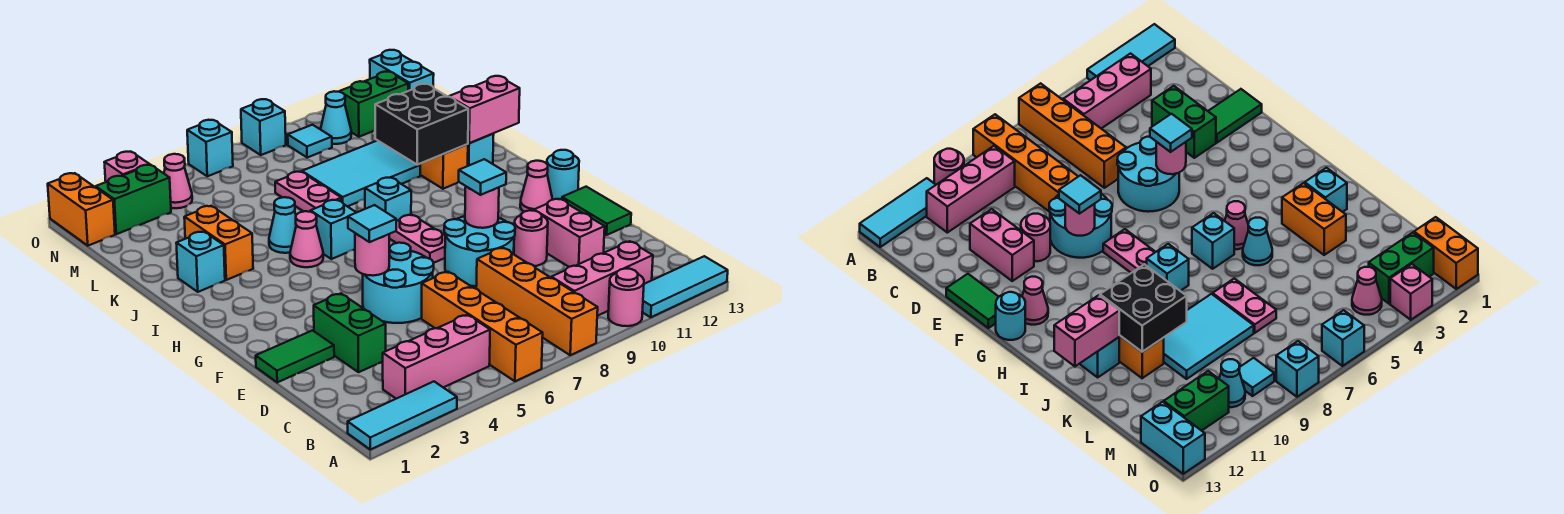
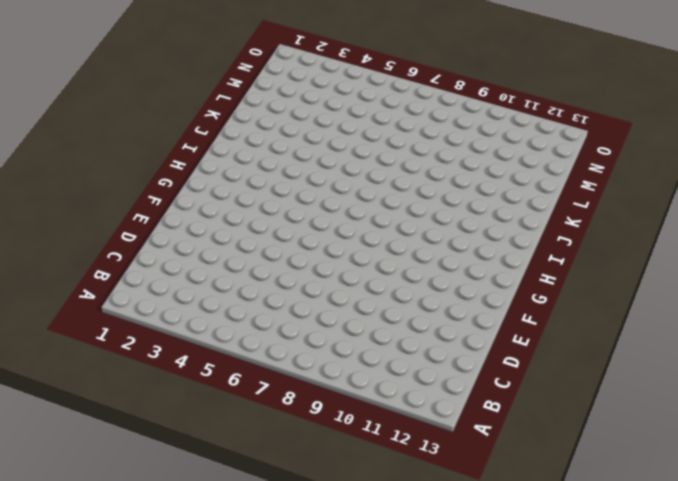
none -> cyan tile A1:A3 level 1
none -> orange brick A6:D6 level 1
none -> orange brick A8:D8 level 1
none -> pink round brick A10 level 1

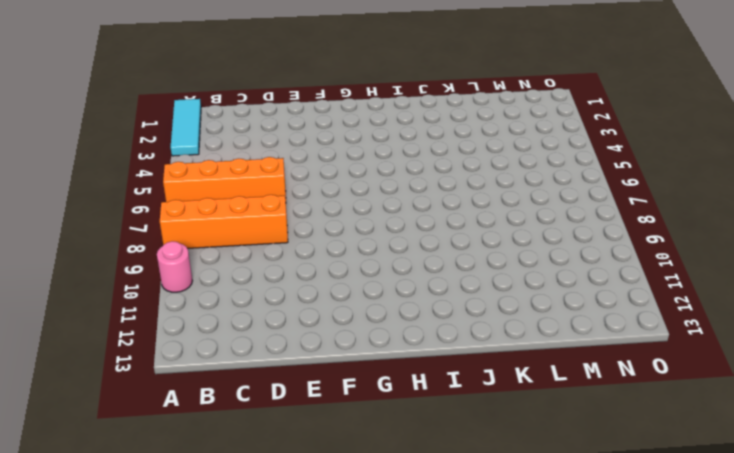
none -> cyan tile A11:A13 level 1
none -> pink brick B3:B5 level 1
none -> pink brick B9:B11 level 1
none -> green brick D3:E3 level 1

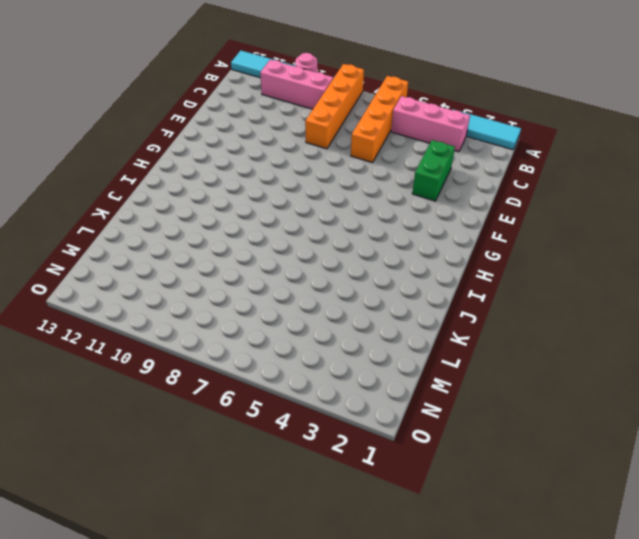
none -> pink brick D11:E11 level 1
none -> green tile E1:E2 level 1
none -> cyan round brick E5:F6 level 1
none -> cyan round brick E8:F9 level 1

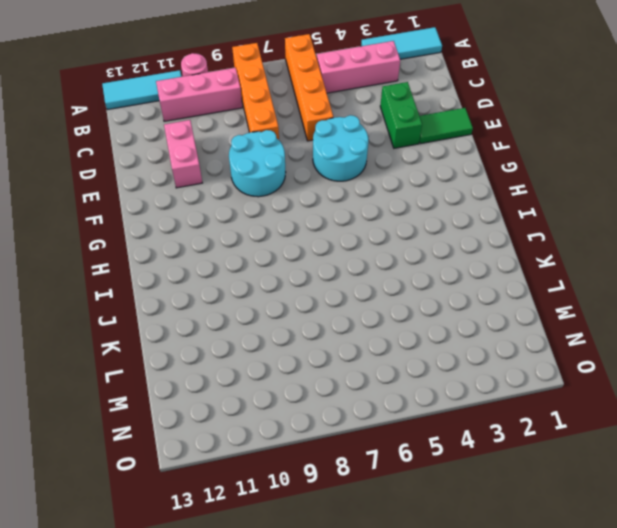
none -> pink round brick E10 level 1
none -> green tile E13:F13 level 1
none -> pink plate G8:H8 level 1
none -> pink cone G12 level 1

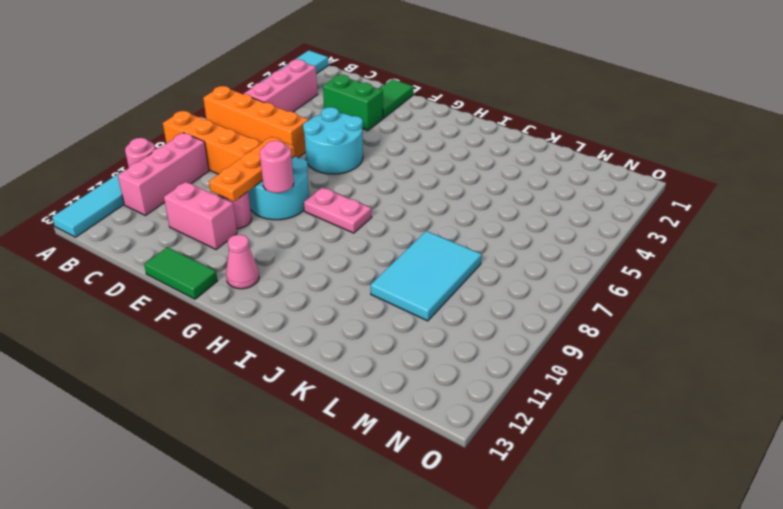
orange plate E8:E10 level 2 -> none
none -> cyan round brick G13 level 1
none -> pink cone I5 level 1
none -> cyan brick I6 level 1
none -> cyan brick I8 level 1

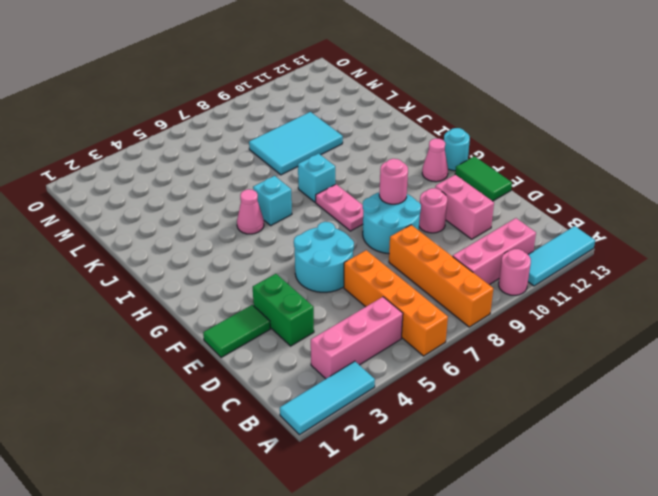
none -> cyan brick J2 level 1
none -> orange brick J3:K3 level 1
none -> cyan cone J5 level 1
none -> orange brick J11:K11 level 1

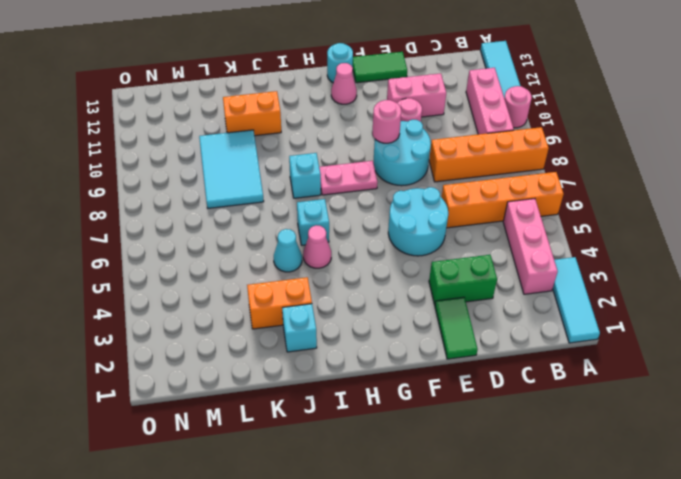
none -> cyan brick J12 level 1
none -> pink plate K7:L7 level 1
none -> orange brick N1:O1 level 1
none -> green brick N2:N3 level 1

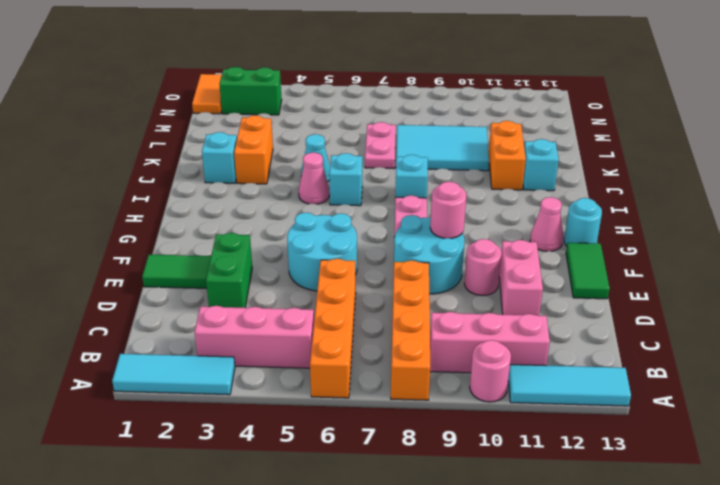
orange tile N1:O1 level 1 -> orange brick N1:O1 level 1
none -> pink cone N4 level 1
none -> cyan tile N9 level 1
none -> cyan cone N10 level 1
none -> green brick N11:N12 level 1

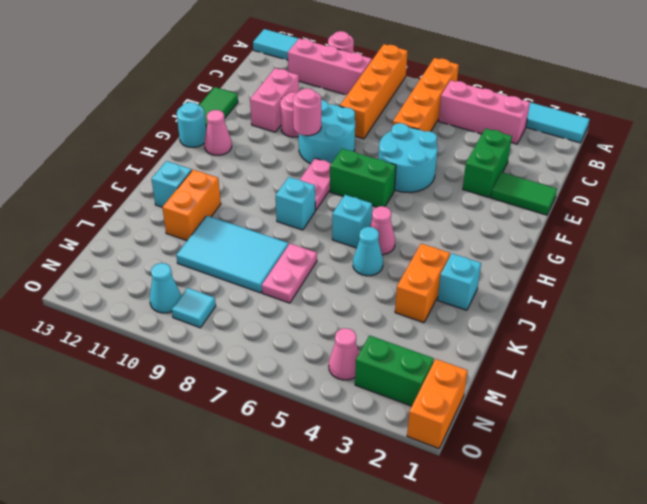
green brick G6:G7 level 1 -> green brick N11:N12 level 1
none -> cyan brick N13:O13 level 1
none -> pink brick O3 level 1
none -> cyan brick O6 level 1
none -> cyan brick O8 level 1

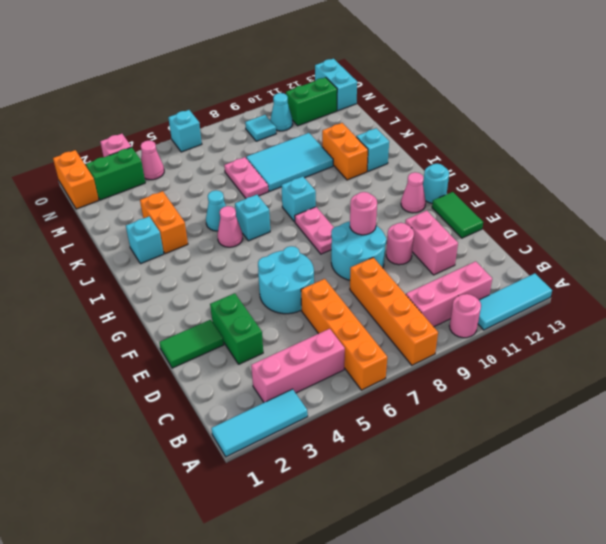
none -> cyan brick O8 level 1
none -> pink round brick F5 level 2
none -> black brick J10:K11 level 2
none -> pink brick J12:J13 level 2

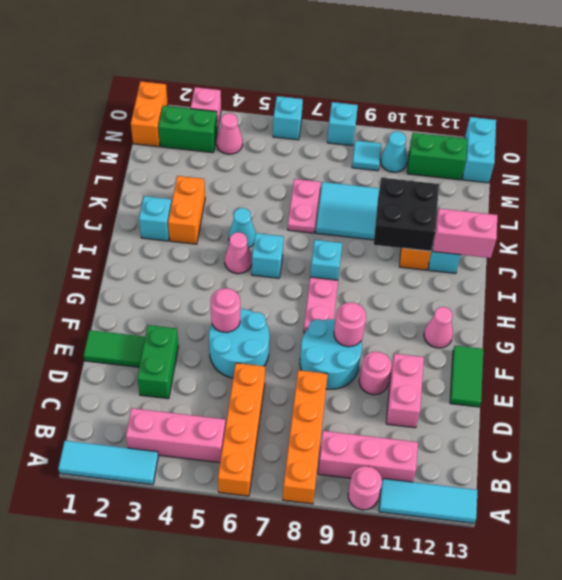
none -> cyan round brick G13 level 1
none -> cyan tile F5 level 3
none -> cyan tile F9 level 3

